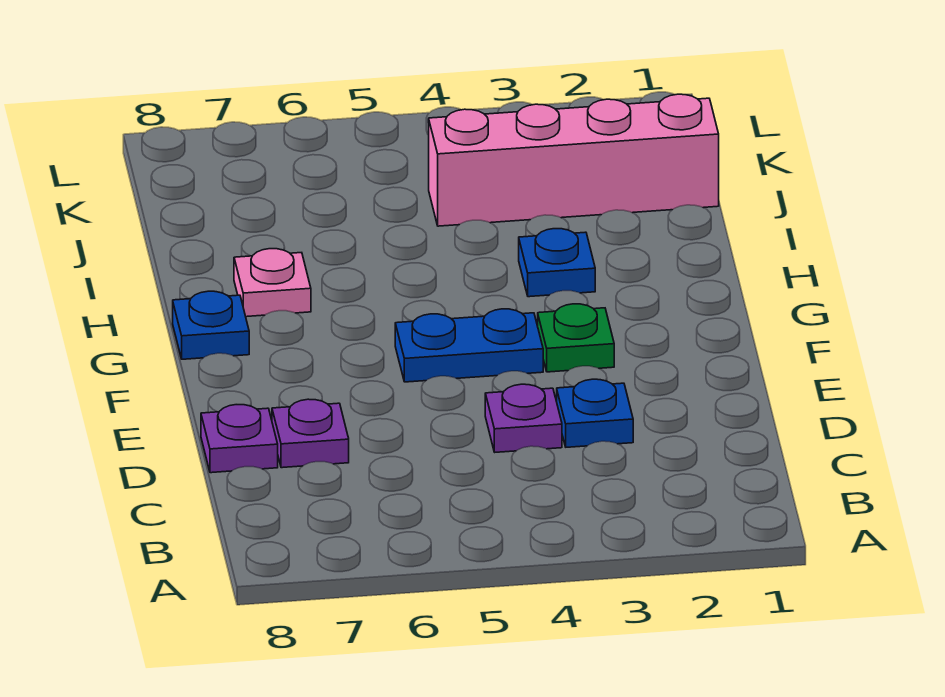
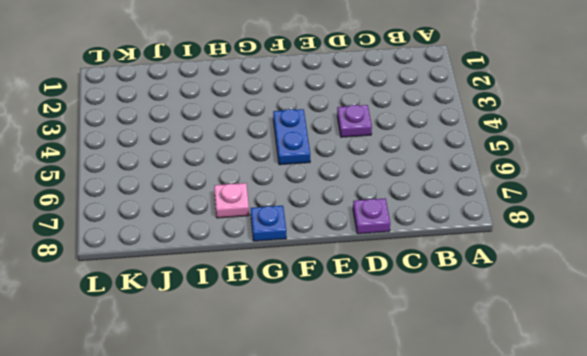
none -> blue plate D3 level 1
none -> purple plate D7 level 1

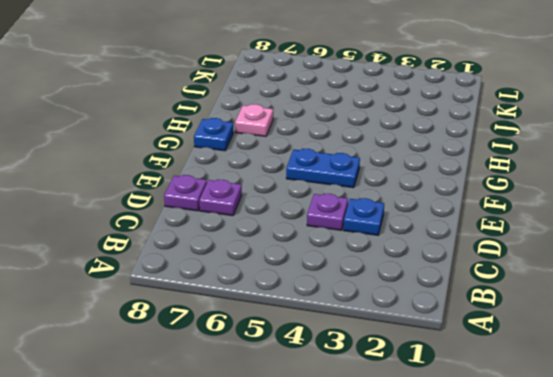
none -> green plate F3 level 1
none -> blue plate H3 level 1

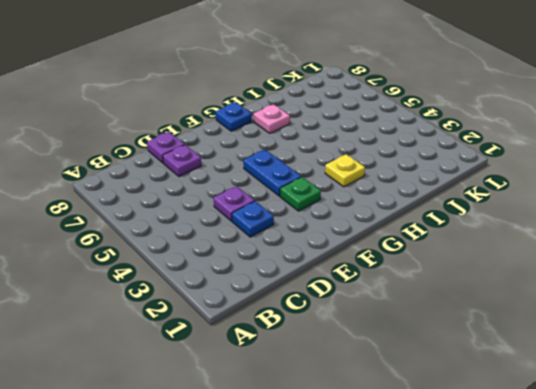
yellow plate H3 level 1 -> blue plate H3 level 1
none -> pink brick J1:J4 level 1

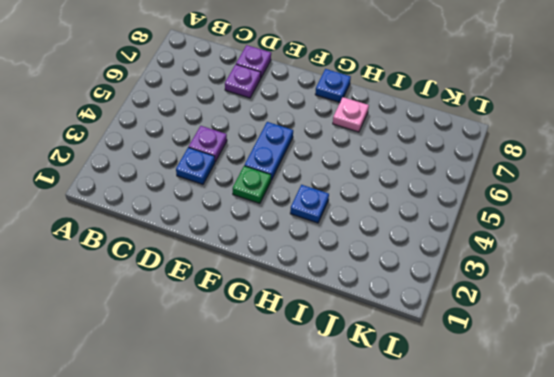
none -> pink brick J1:J4 level 1

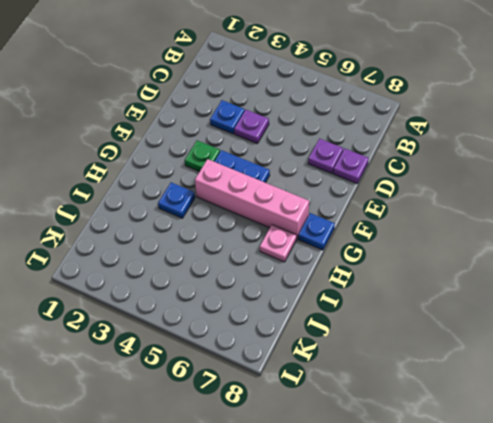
pink brick G4:G7 level 1 -> pink brick J1:J4 level 1

